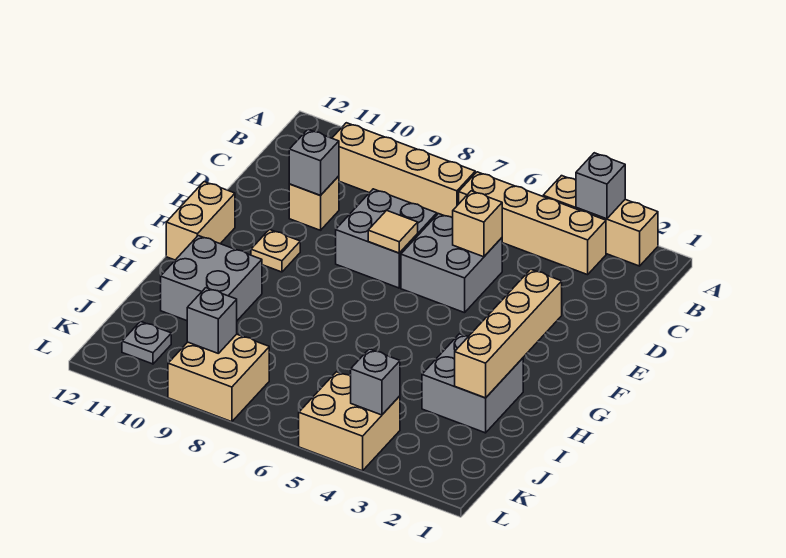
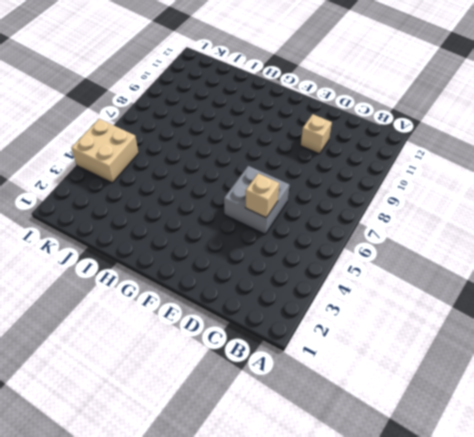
none -> tan brick A2:A4 level 1
none -> tan brick B3:B6 level 1
none -> tan brick B7:B10 level 1

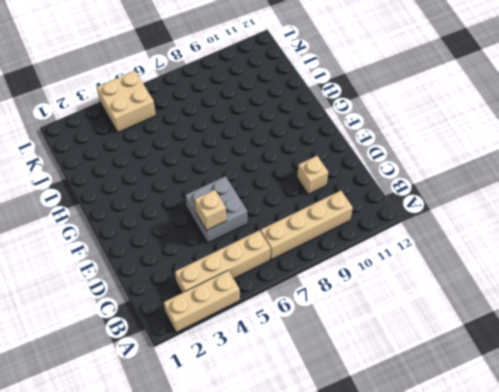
none -> grey brick D7:E8 level 1
none -> tan plate F10 level 1
none -> tan brick F12:G12 level 1

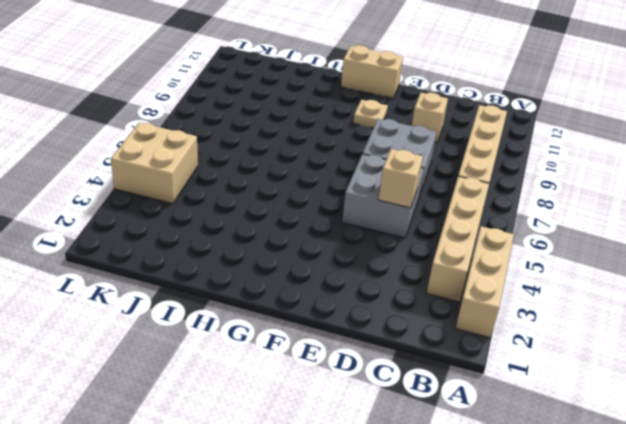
none -> grey brick H2:I3 level 1
none -> grey brick H10:I11 level 1
none -> tan brick K8:L9 level 1

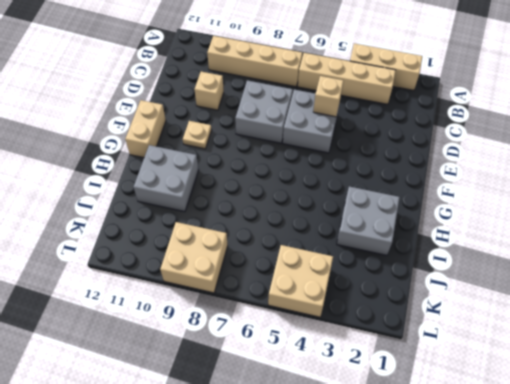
none -> grey plate K11 level 1
none -> grey brick A3 level 2
none -> grey brick D10 level 2

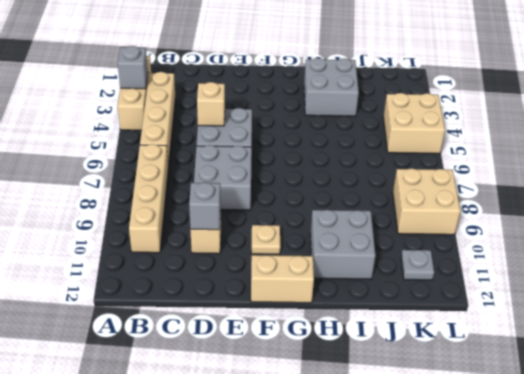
none -> tan tile E7 level 2
none -> tan brick F2:I2 level 2
none -> grey brick K4 level 2

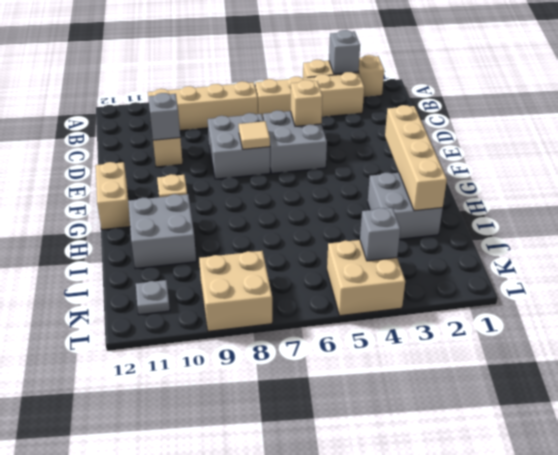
none -> grey brick K9 level 2

